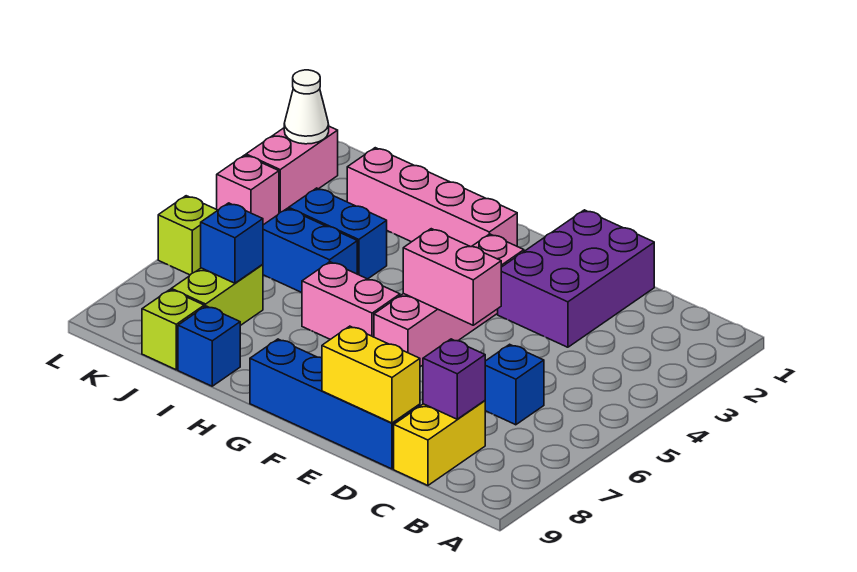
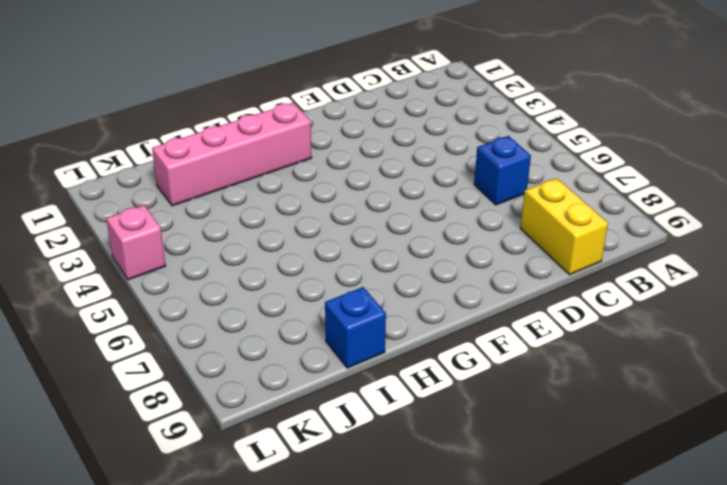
none -> purple brick D1:E3 level 1
none -> blue brick D9:G9 level 1
none -> pink brick F3:F6 level 1

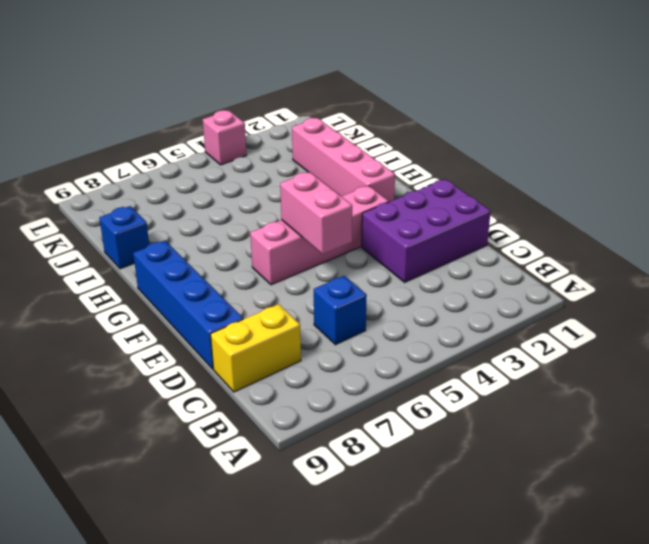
none -> pink brick G6:H6 level 1
none -> blue brick I4:J4 level 1
none -> blue brick I5:J5 level 1

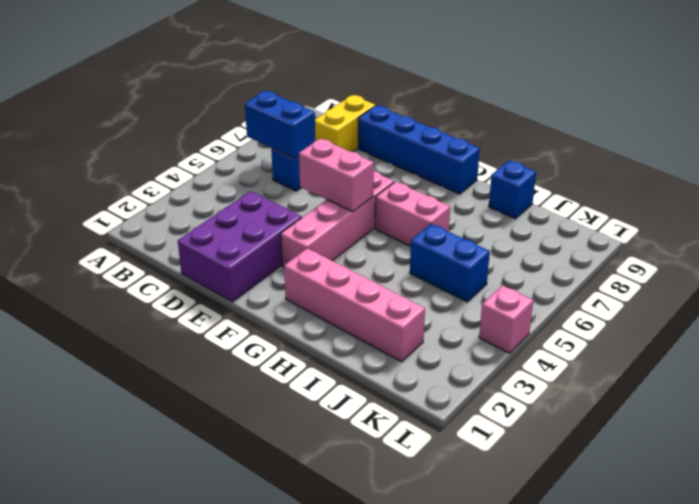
blue brick B6:C6 level 2 -> blue brick I4:J4 level 1
none -> lime brick J7:J8 level 1
none -> lime brick J9 level 1
none -> pink brick L2:L3 level 1

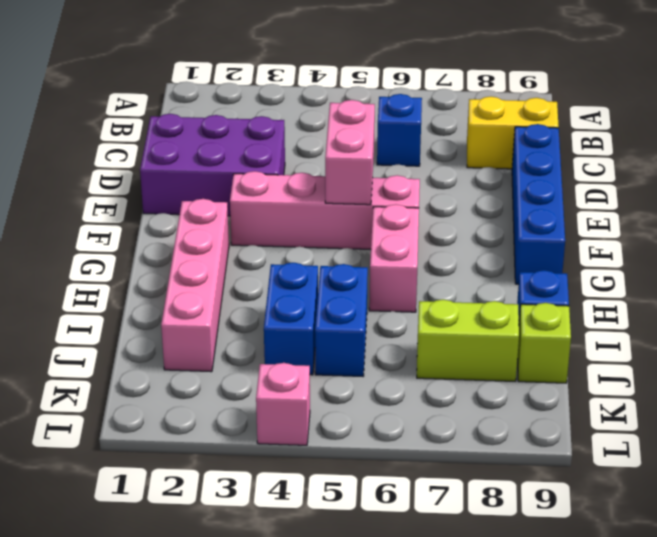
none -> pink brick L2:L3 level 1
none -> lime brick L6 level 1
none -> purple brick C8 level 2

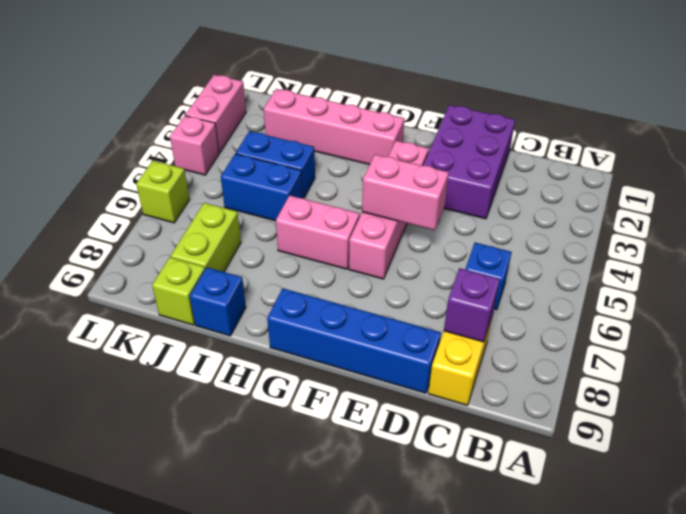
none -> yellow brick D9:E9 level 2
none -> blue brick J7 level 2
none -> white cone L2 level 2

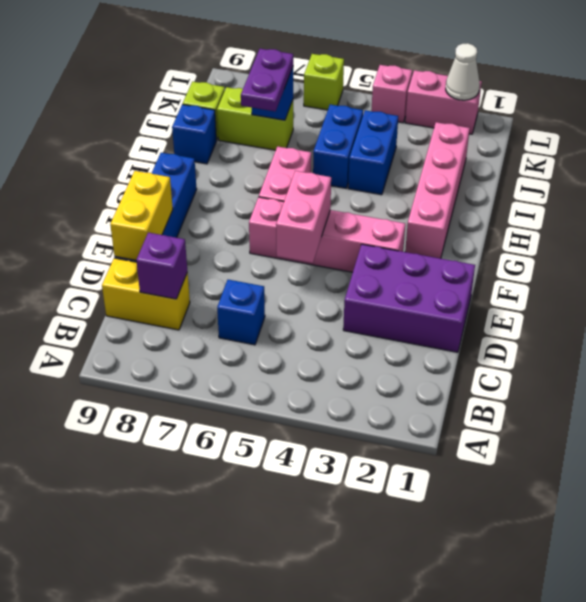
purple plate I7:J7 level 3 -> none

